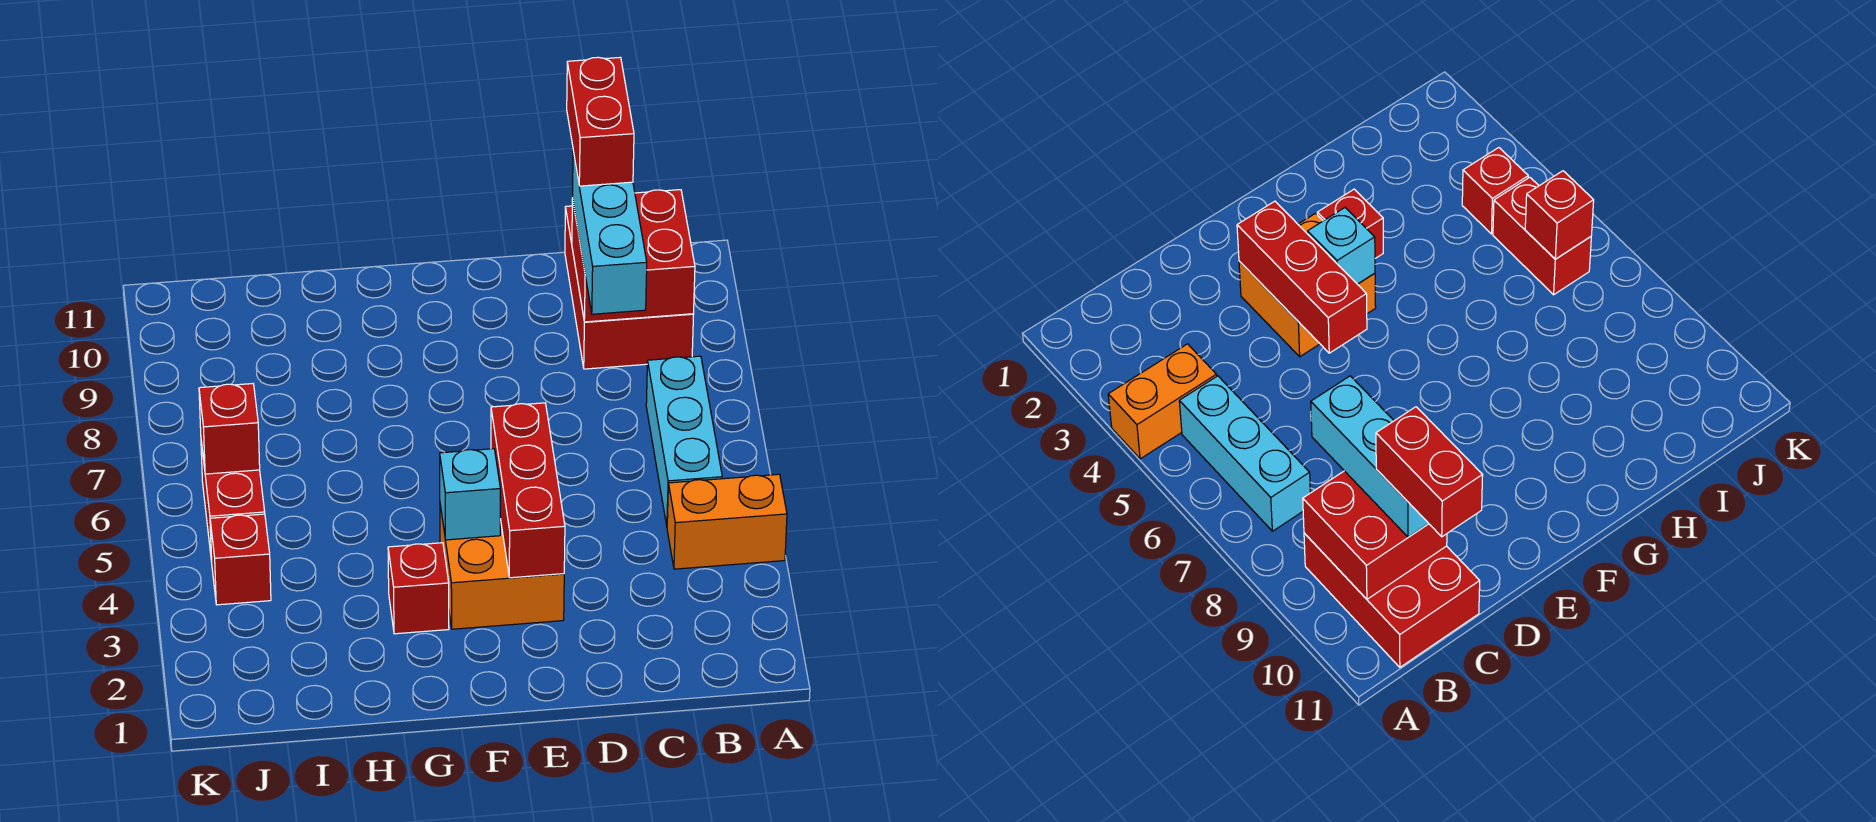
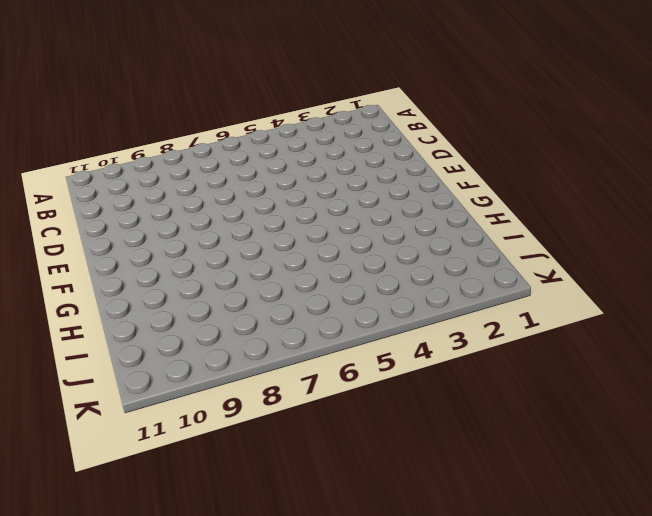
none -> orange brick A4:B4 level 1
none -> cyan brick B5:B7 level 1
none -> red brick B9:C11 level 1

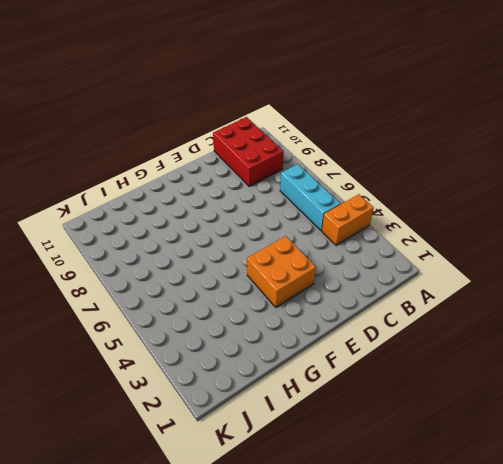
none -> red brick G3 level 1
none -> red brick J4 level 1
none -> red brick J5:J6 level 1

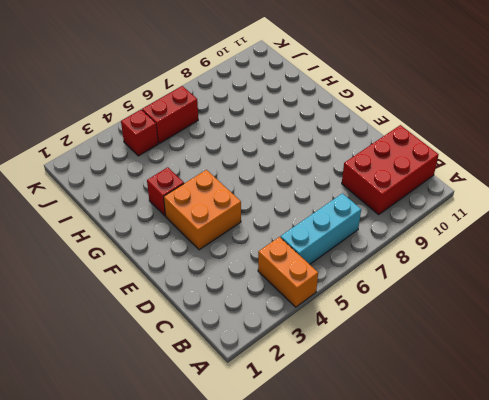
none -> red brick B9:C10 level 2
none -> red brick E3:E5 level 2
none -> cyan brick F4 level 2

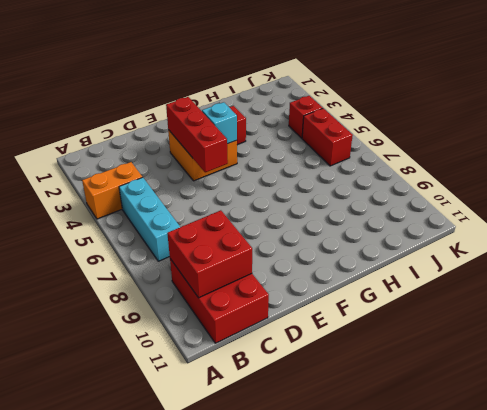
none -> red brick J6 level 2
none -> cyan brick C8:C10 level 3
none -> red brick C10:C11 level 4

